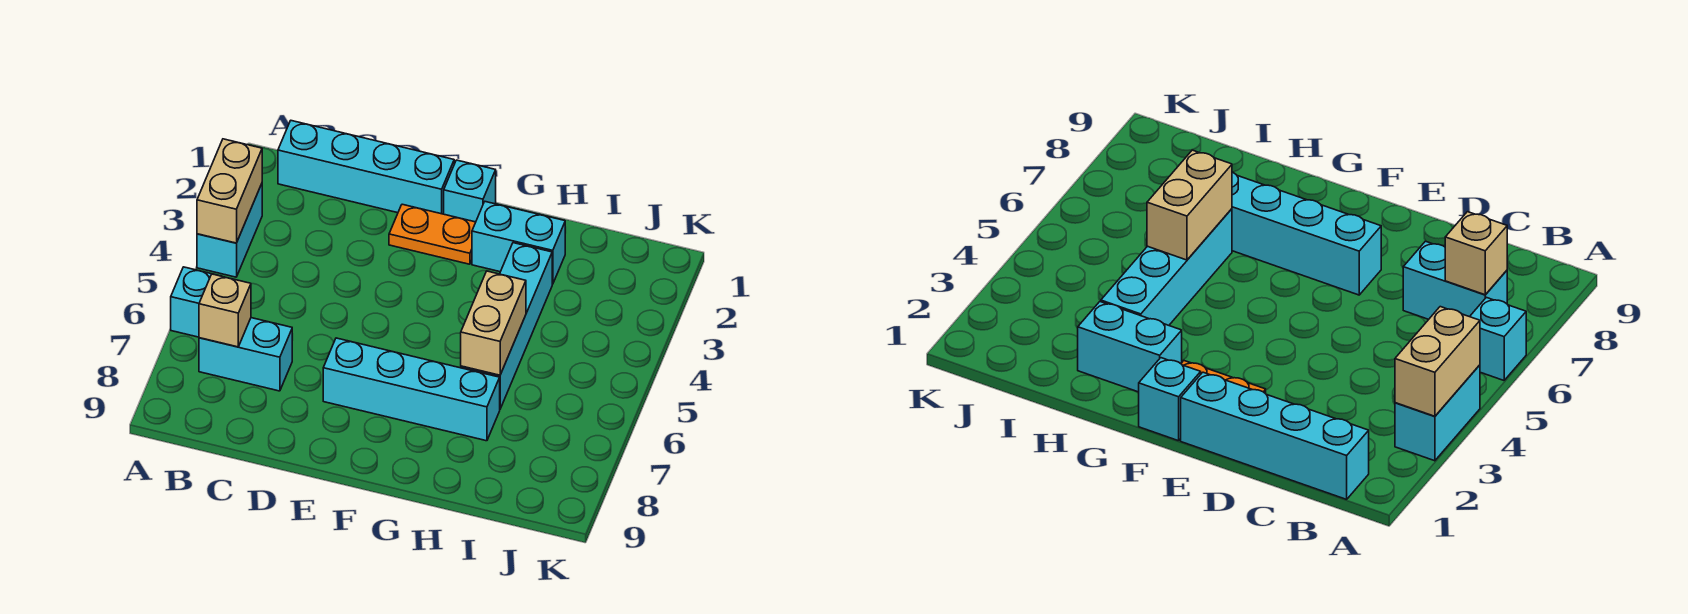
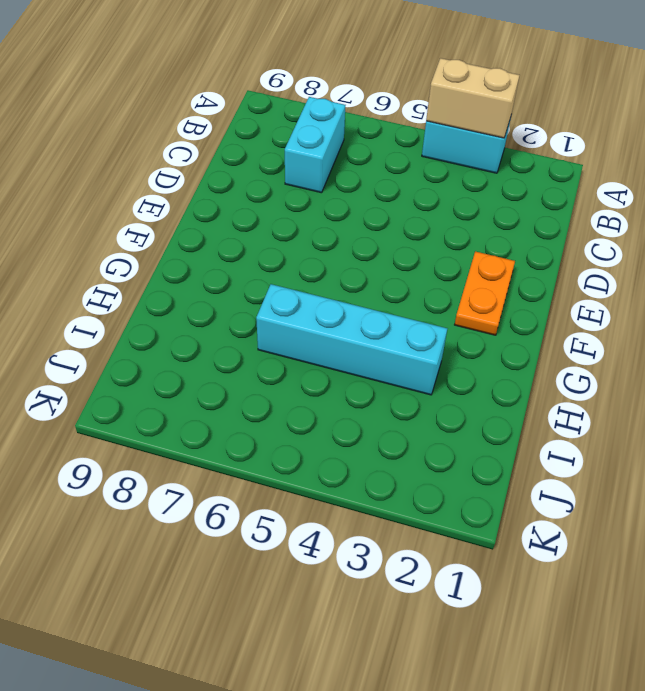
none -> cyan brick A6 level 1
none -> cyan brick B1:E1 level 1
none -> cyan brick E7:H7 level 1

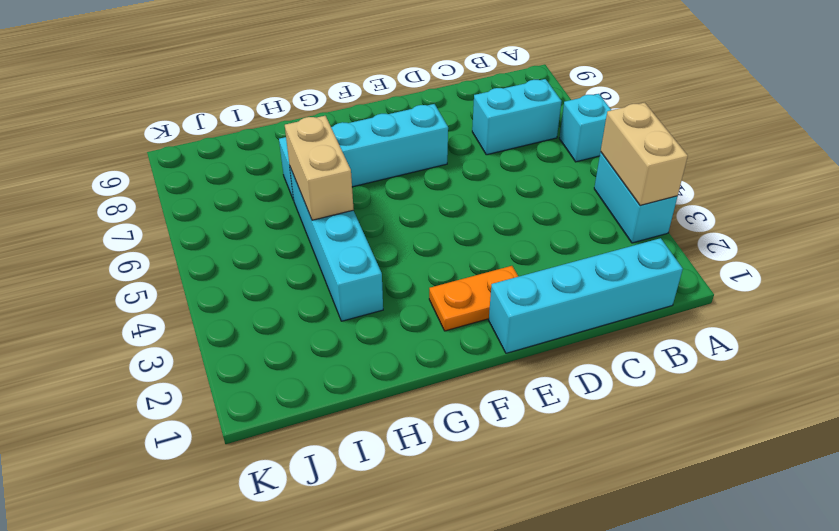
none -> cyan brick F1 level 1
none -> cyan brick G2:H2 level 1
none -> tan brick B7 level 2

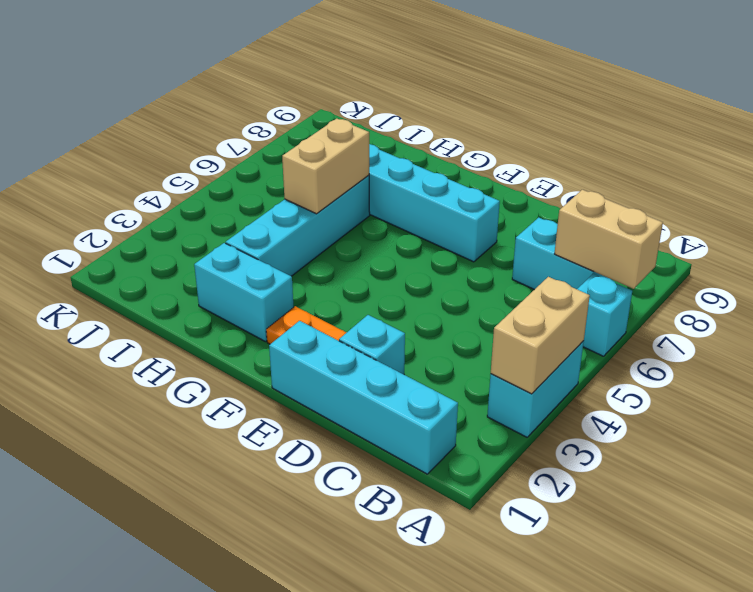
tan brick A7:B7 level 2 -> tan brick B7 level 2
cyan brick D2 level 1 -> cyan brick F1 level 1

